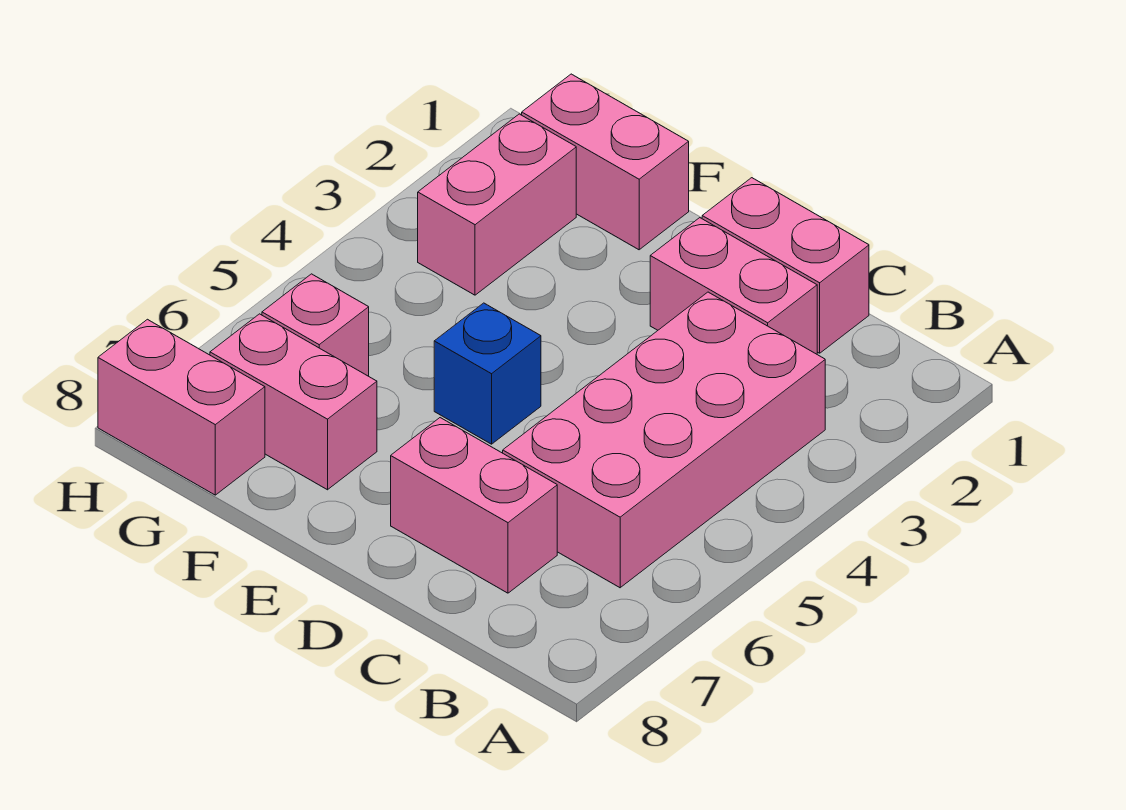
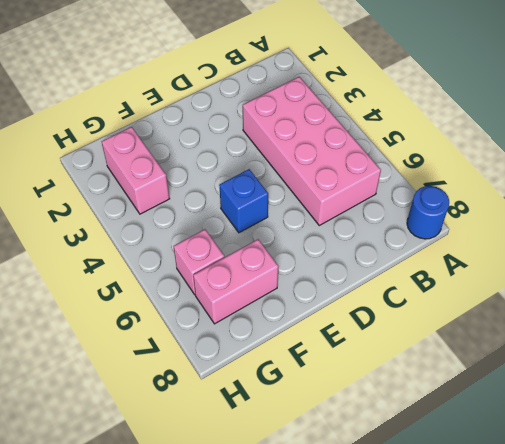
blue round brick A8 level 1 -> none
none -> pink brick C1:D1 level 1
none -> pink brick C2:D2 level 1

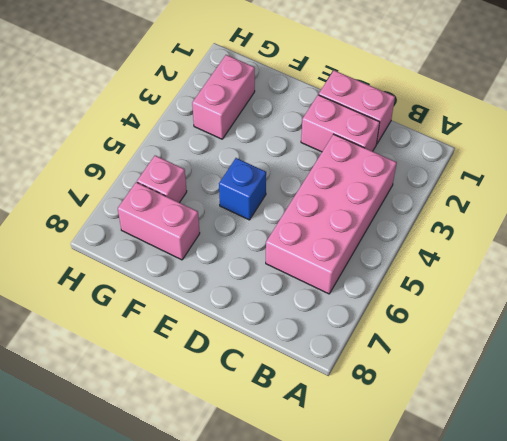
none -> pink brick C7:D7 level 1
none -> pink brick F1:G1 level 1

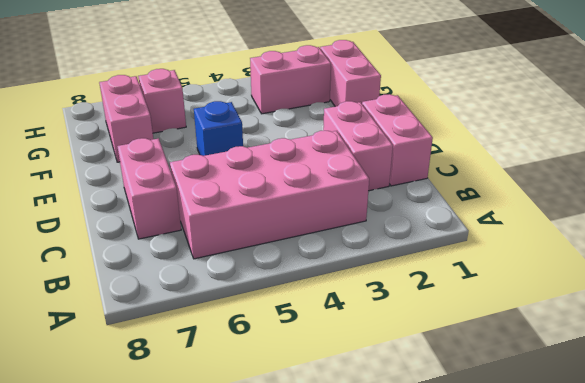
none -> pink brick G8:H8 level 1

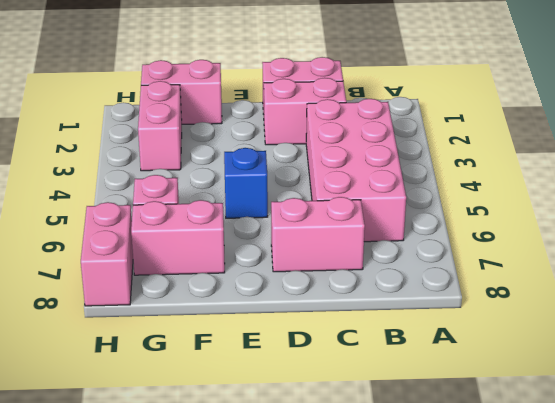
pink brick H7:H8 level 1 -> pink brick G8:H8 level 1

